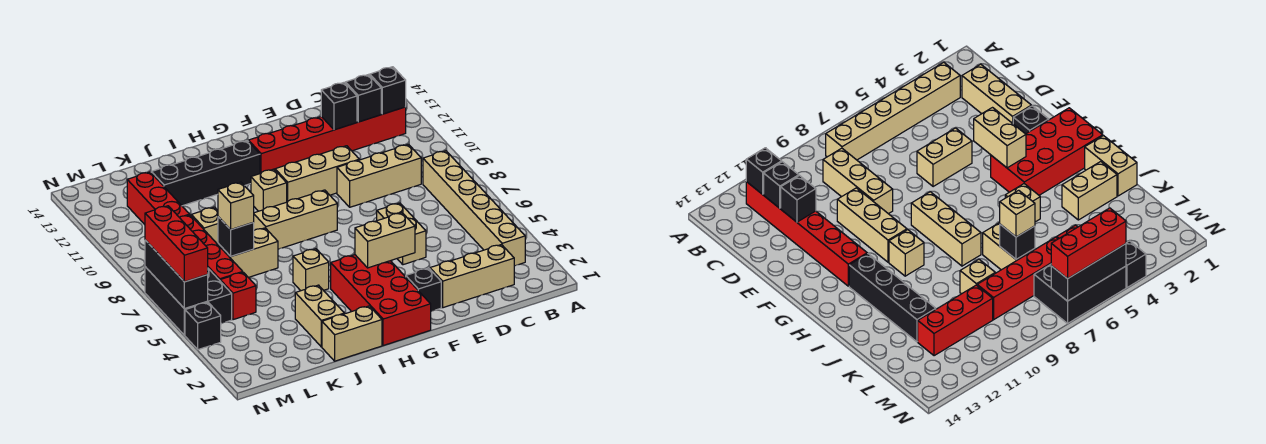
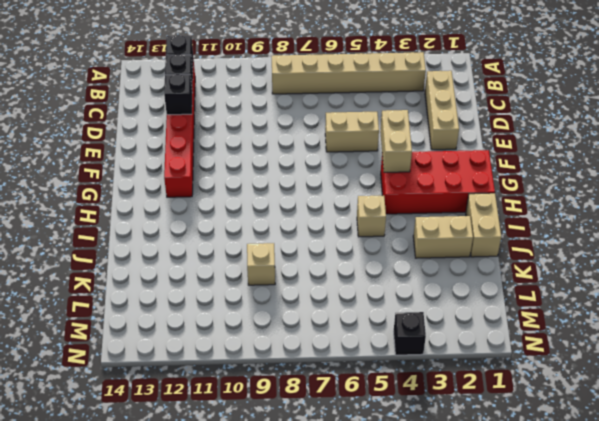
none -> tan brick C9:E9 level 1
none -> tan brick E10:G10 level 1
none -> black brick F2 level 1

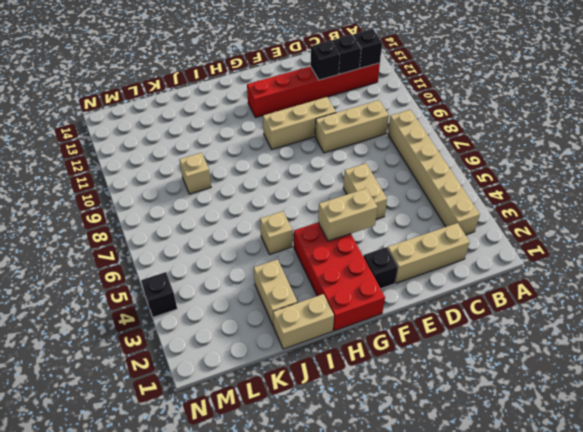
none -> tan brick G8:I8 level 1
none -> tan brick H10 level 1
none -> black brick H12:K12 level 1

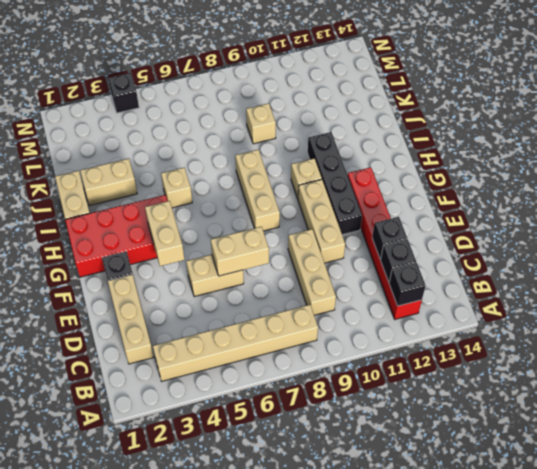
tan brick E6:E7 level 2 -> tan brick J7:K7 level 1
black brick F11:I11 level 1 -> black brick H12:K12 level 1
none -> red brick L5 level 1
none -> red brick L6:L9 level 1
none -> red brick L10:L12 level 1

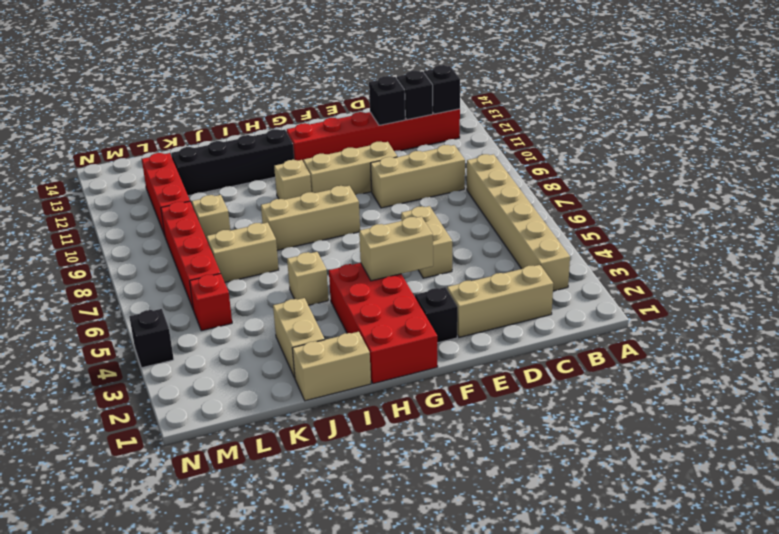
none -> black brick M5:N7 level 1
none -> black brick K7 level 2
none -> black brick N5:N7 level 2

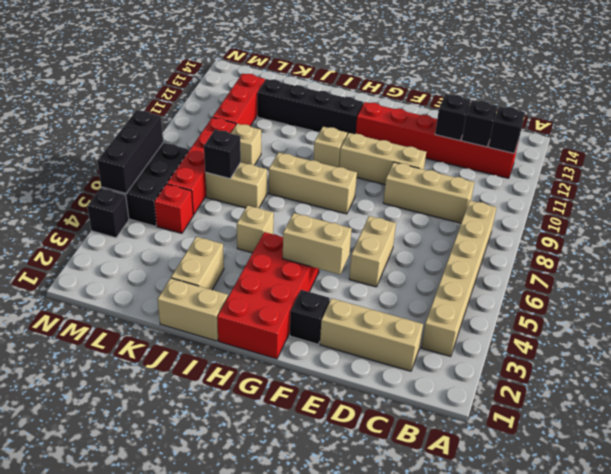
none -> tan brick K7 level 3
none -> red brick N5:N7 level 3

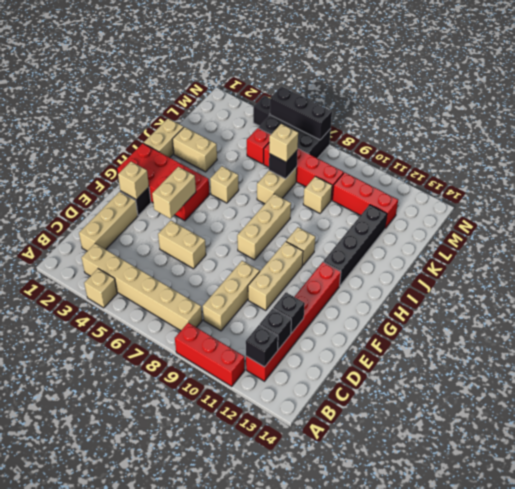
tan brick A4 level 1 -> none
red brick A9:A11 level 1 -> red brick N5:N7 level 3
tan brick F2 level 2 -> none

